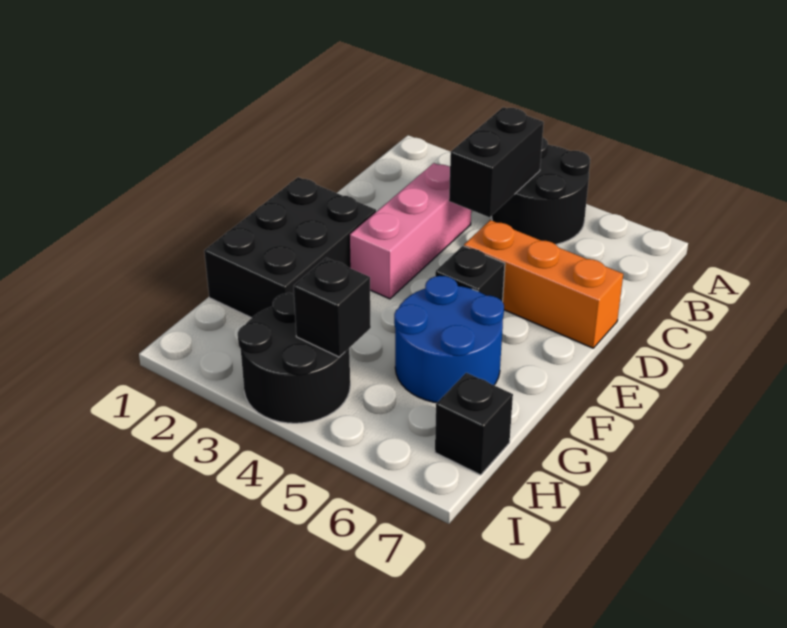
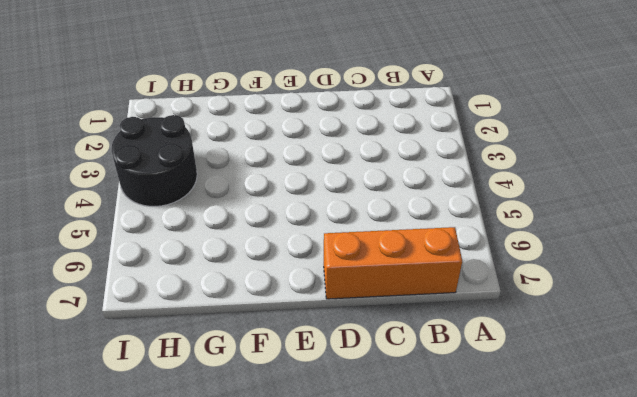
orange brick B7:D7 level 1 -> orange brick D5:D7 level 1
none -> black round brick A4:B5 level 1
none -> pink brick C3:E3 level 1

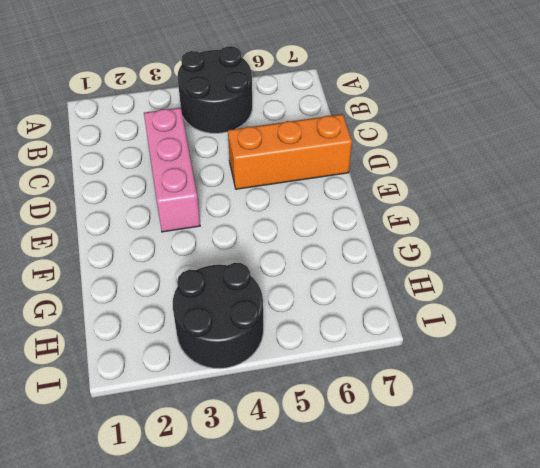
none -> black brick E1:G2 level 1
none -> black brick E5 level 1

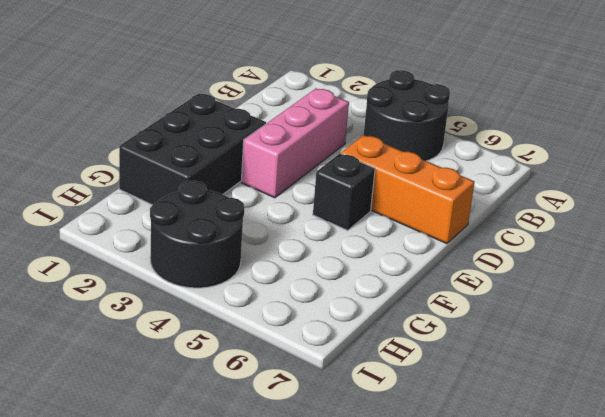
none -> blue round brick F5:G6 level 1
none -> black brick H7 level 1

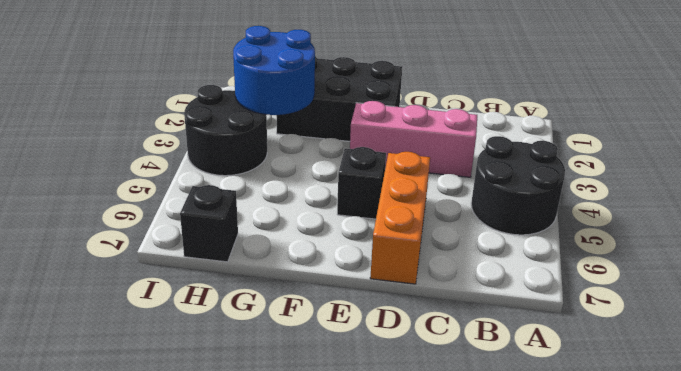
blue round brick G2:H3 level 2 -> blue round brick F5:G6 level 1
none -> black brick B4:C4 level 2
none -> black brick H4 level 2

